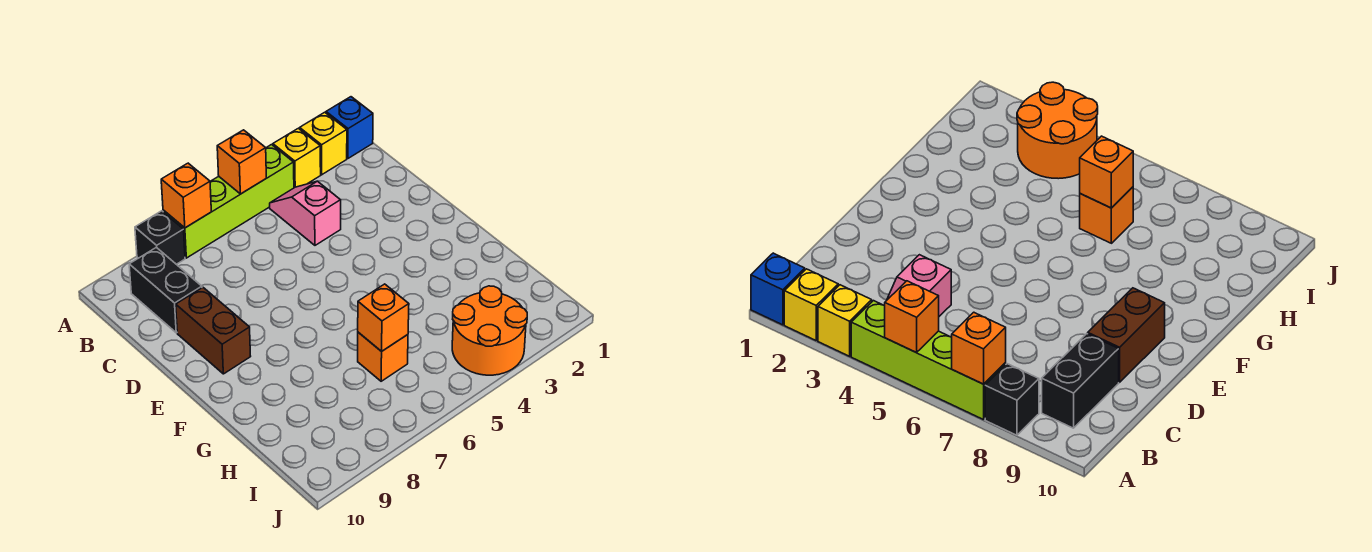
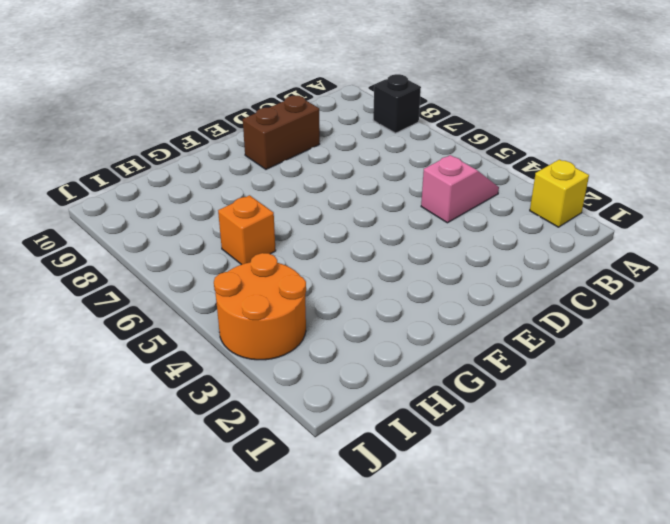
none -> blue brick A1 level 1
none -> yellow brick A3 level 1
none -> lime brick A4:A7 level 1

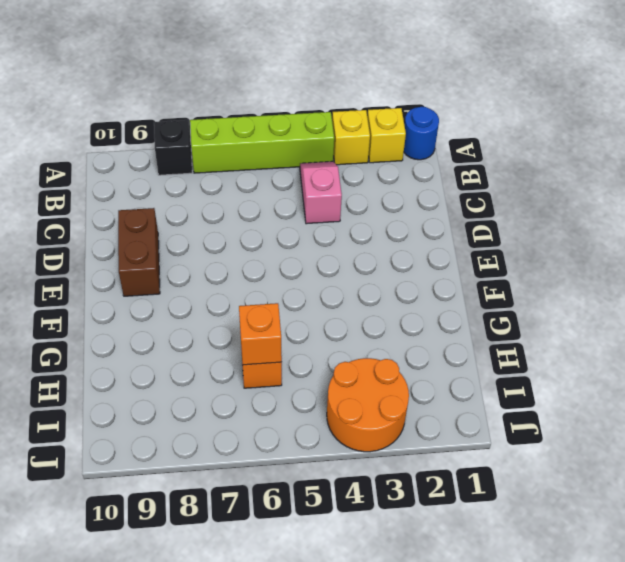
blue round brick A1 level 1 -> blue brick A1 level 1
none -> black brick B9:C9 level 1
none -> orange brick A5 level 2
none -> orange brick A7 level 2

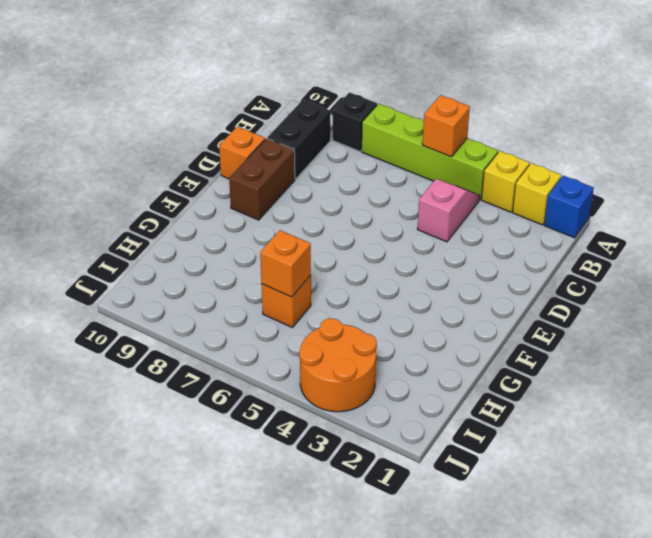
orange brick D10 level 1 -> orange brick A7 level 2

